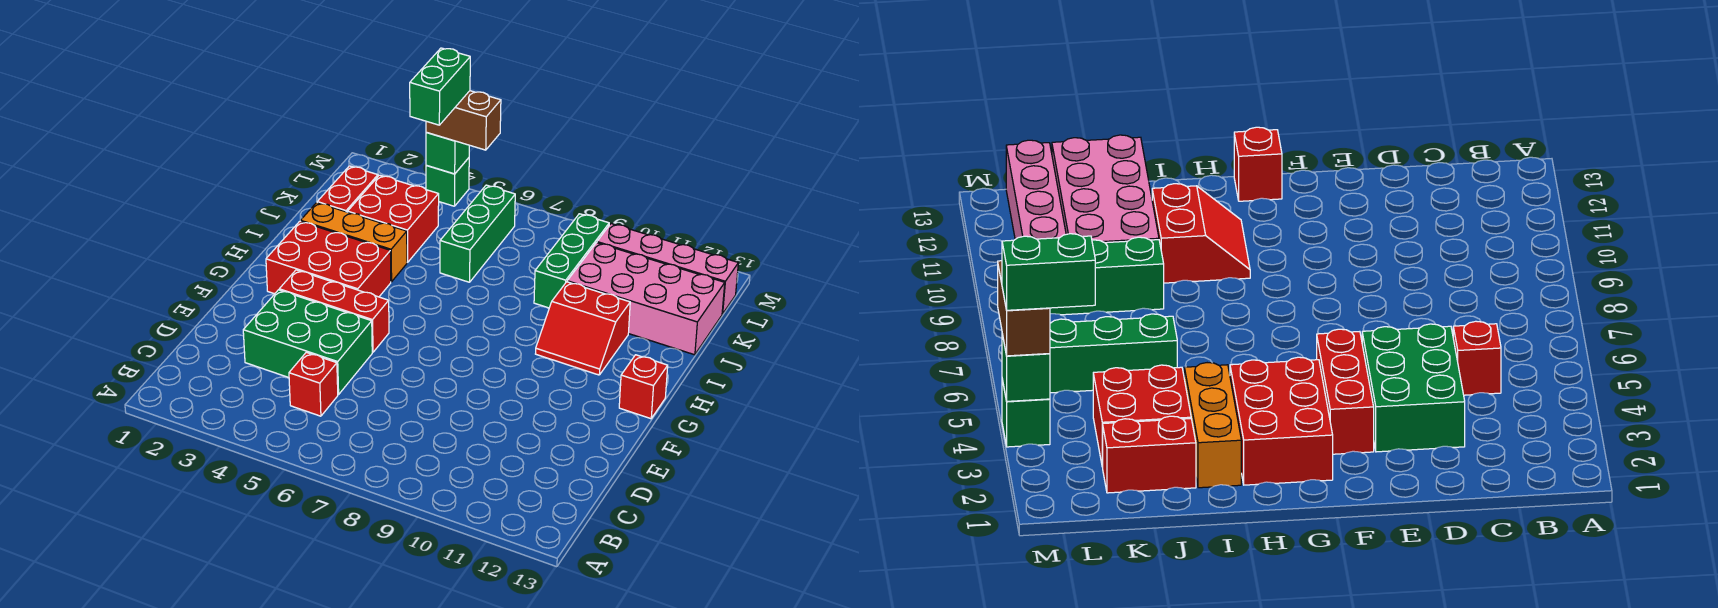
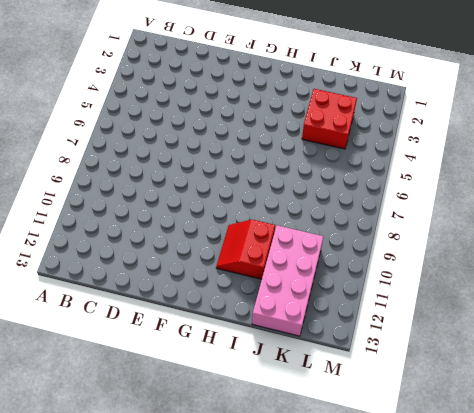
none -> red brick C5 level 1
none -> green brick D3:E5 level 1
none -> red brick F3:F5 level 1

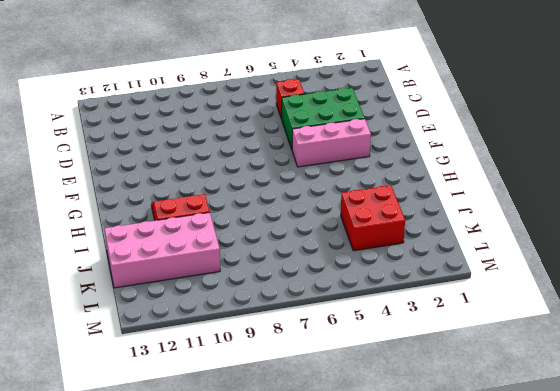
pink brick F3:F5 level 1 -> red brick F3:F5 level 1
none -> red brick G2:H4 level 1
none -> red brick G13 level 1
none -> orange brick I2:I4 level 1

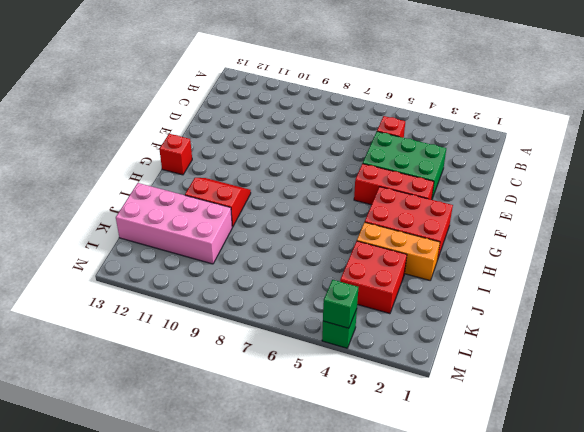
none -> red brick J2:K2 level 1
none -> green brick J6:L6 level 1
none -> green brick J9:L9 level 1

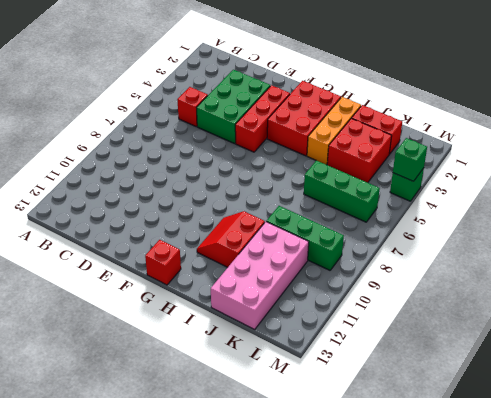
none -> pink brick L10:L13 level 1
none -> brown brick M4:M5 level 3
none -> green brick L4:M4 level 4

